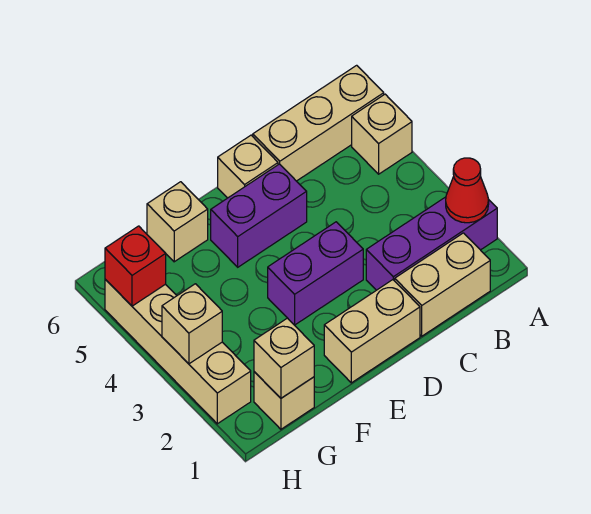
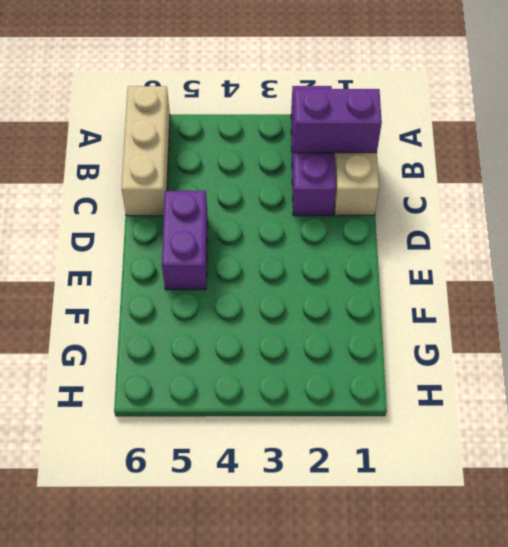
purple brick B1:B2 level 2 -> purple brick D3:E3 level 1
none -> tan brick A5 level 1
none -> tan brick D1:E1 level 1
none -> tan brick D6 level 1

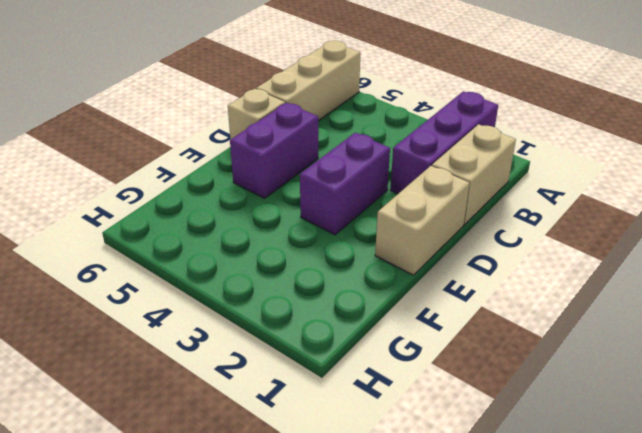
none -> tan brick A5 level 1
none -> tan brick F6 level 1
none -> tan brick G1 level 1

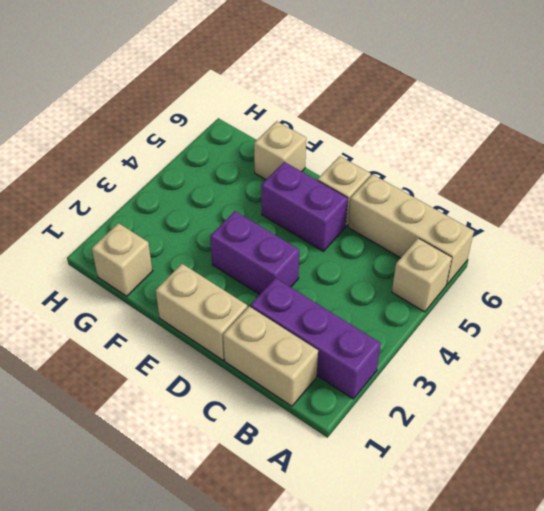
none -> tan brick H2:H5 level 1
none -> red cone A2 level 2
none -> tan brick G1 level 2

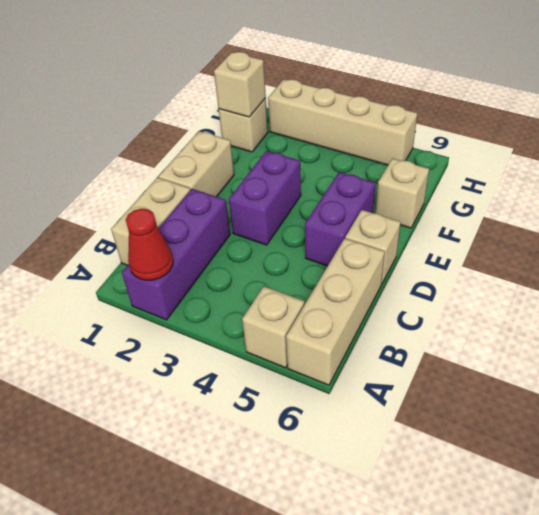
none -> tan brick H3 level 2
none -> red brick H5 level 2

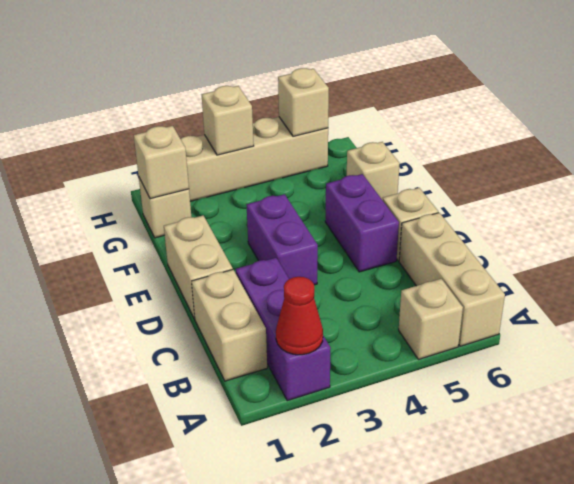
tan brick H5 level 2 -> red brick H5 level 2

